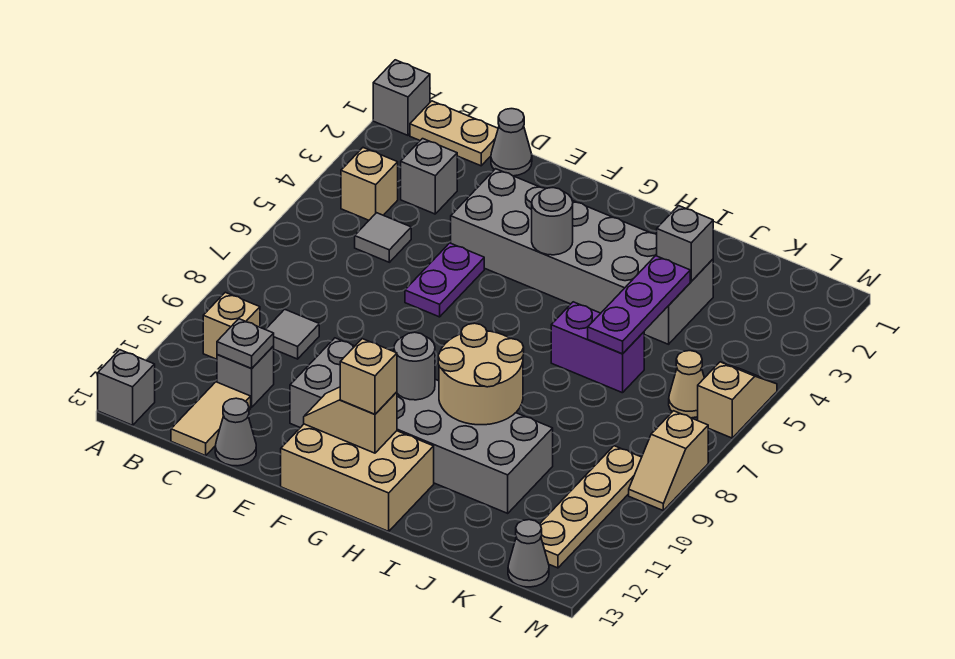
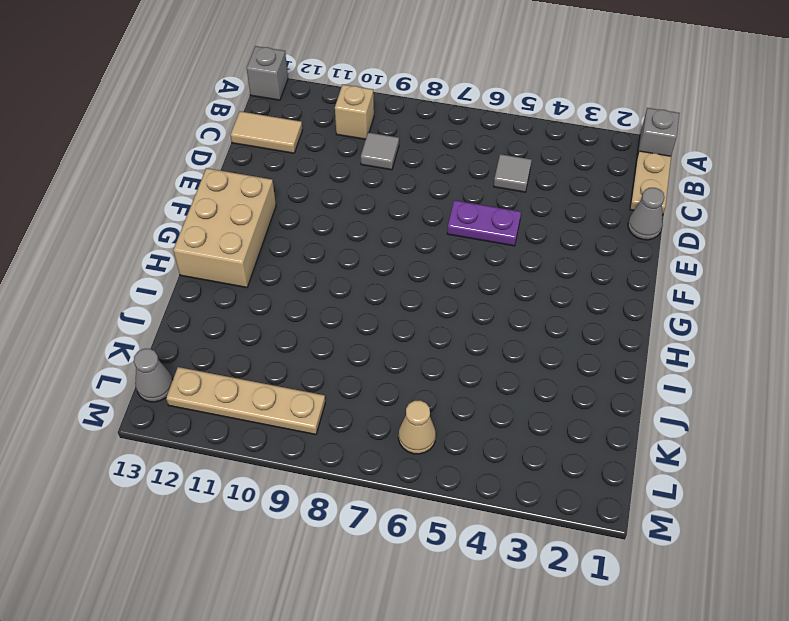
none -> tan brick B4 level 1
none -> grey brick C3 level 1
none -> grey brick C11 level 1
none -> grey cone D13 level 1

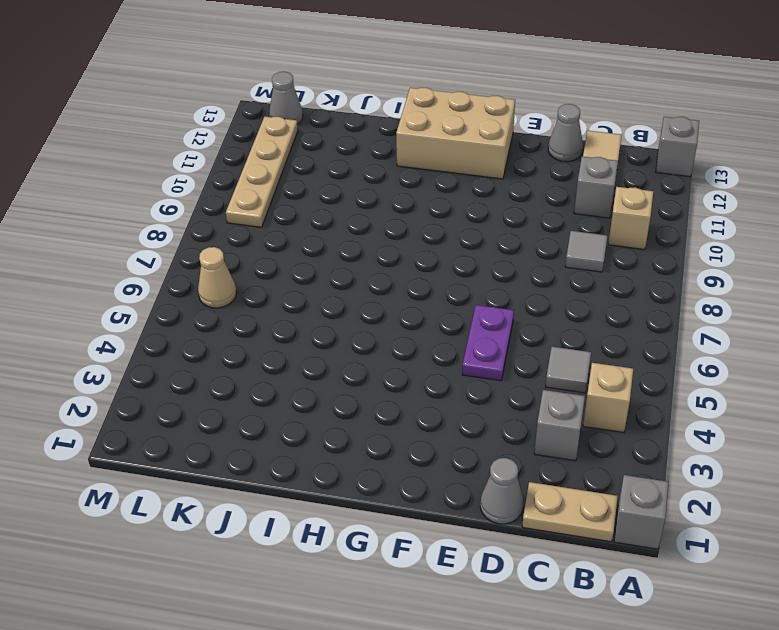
none -> grey brick E3:J4 level 1
none -> grey brick E10:J11 level 1
none -> purple brick I6:J6 level 1
none -> tan slope M5:M6 level 1 top 6

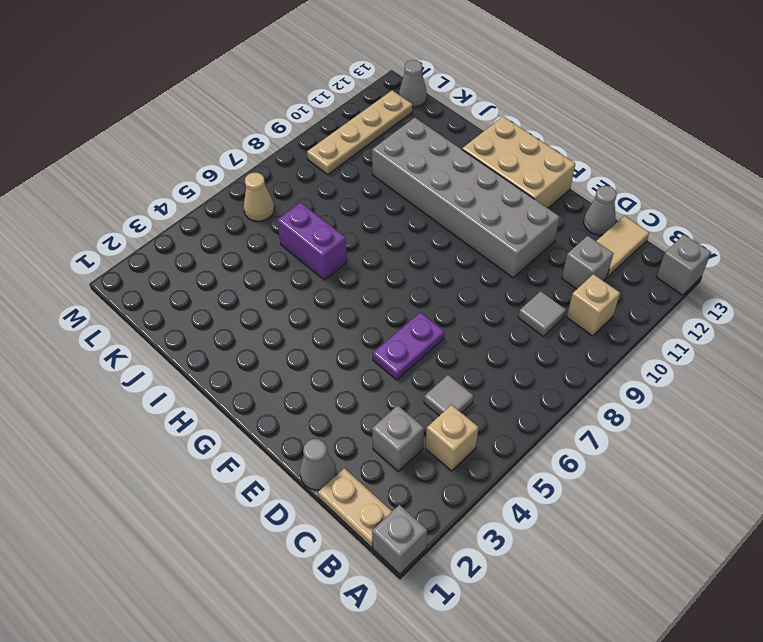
none -> grey brick E3:J4 level 1
none -> tan slope M5:M6 level 1 top 6
none -> tan slope M8:M9 level 1 top 8
none -> grey plate C11 level 2

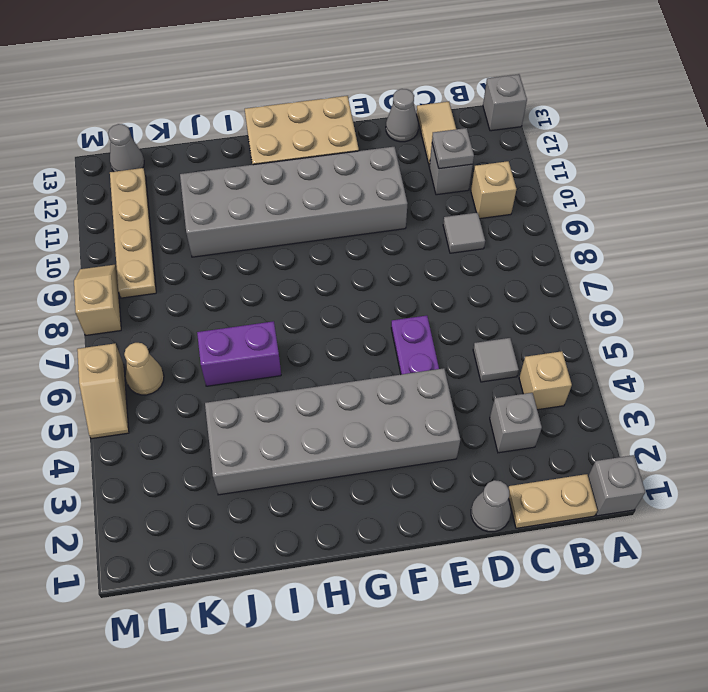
none -> tan slope F12:G12 level 2 top G
none -> grey round brick G4 level 2
none -> grey round brick G10 level 2
none -> tan round brick H9:I10 level 2

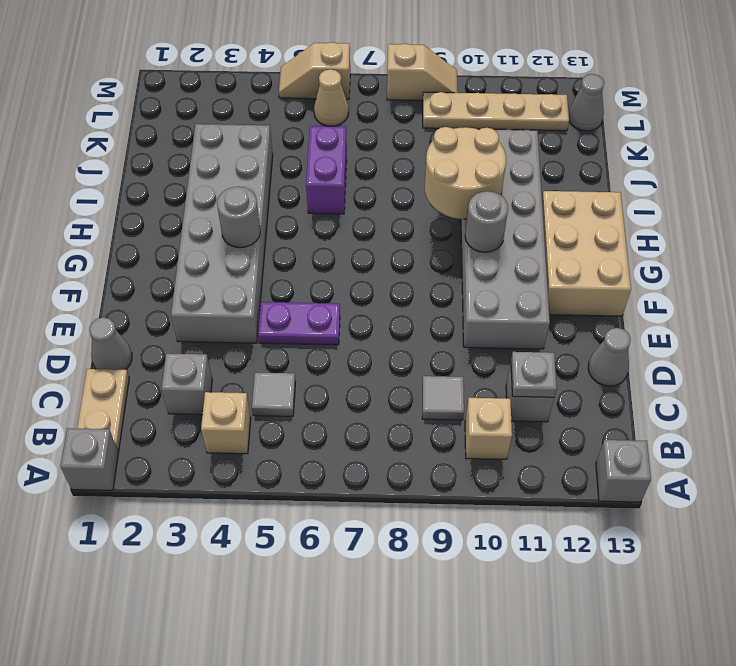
none -> tan tile C12:C13 level 1
none -> tan slope F12:G12 level 2 top G
none -> grey brick J3 level 2
none -> purple plate J4:J6 level 2

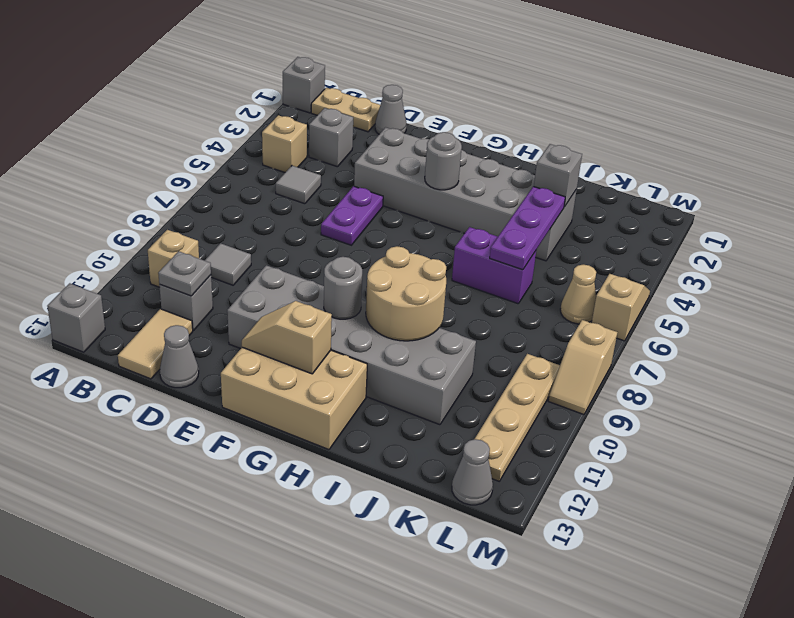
none -> tan brick G12 level 3

